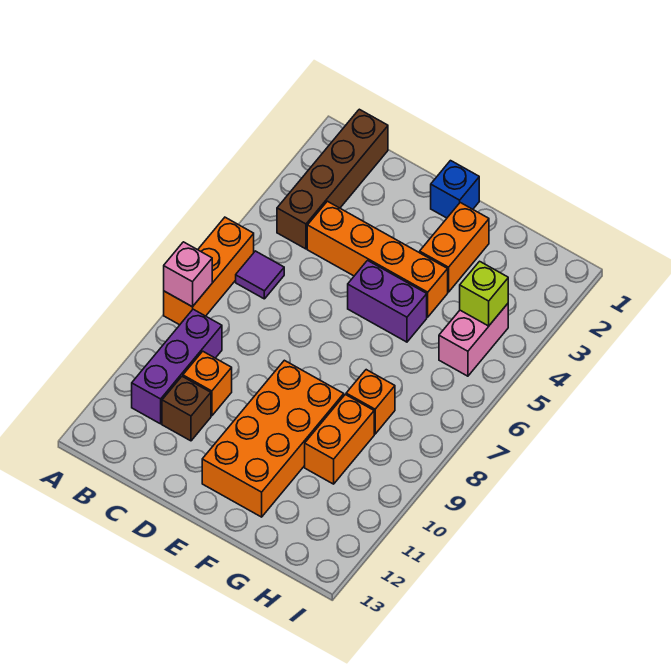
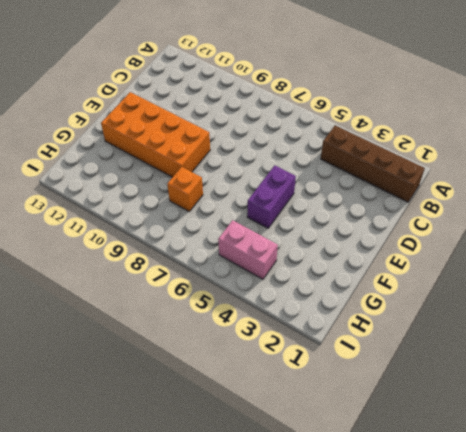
none -> orange brick A6:A8 level 1
none -> purple tile B6 level 1
none -> purple brick B9:B11 level 1

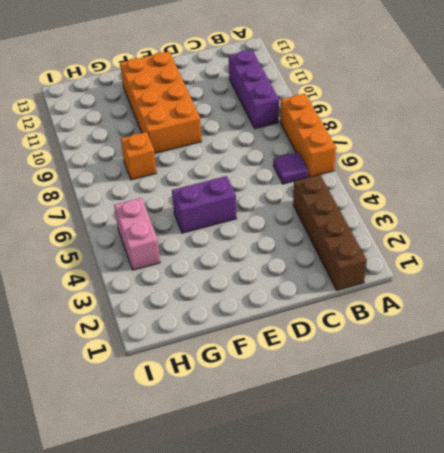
none -> orange brick C4:F4 level 1
none -> orange brick C10 level 1
none -> brown brick C11 level 1

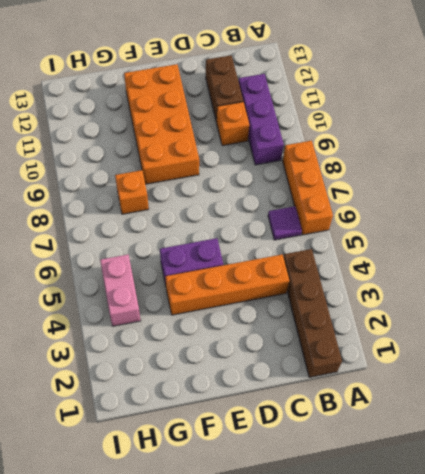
brown brick C11:C12 level 1 -> brown brick C11 level 1
none -> blue brick E1 level 1
none -> orange brick F2:F3 level 1
none -> orange brick G9:G10 level 1

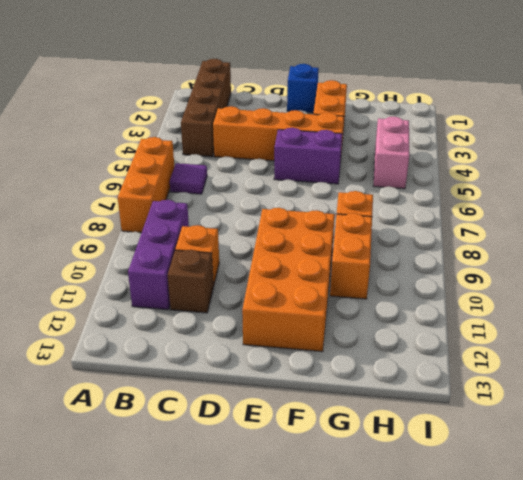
none -> pink brick A8 level 2
none -> lime brick H4 level 2

